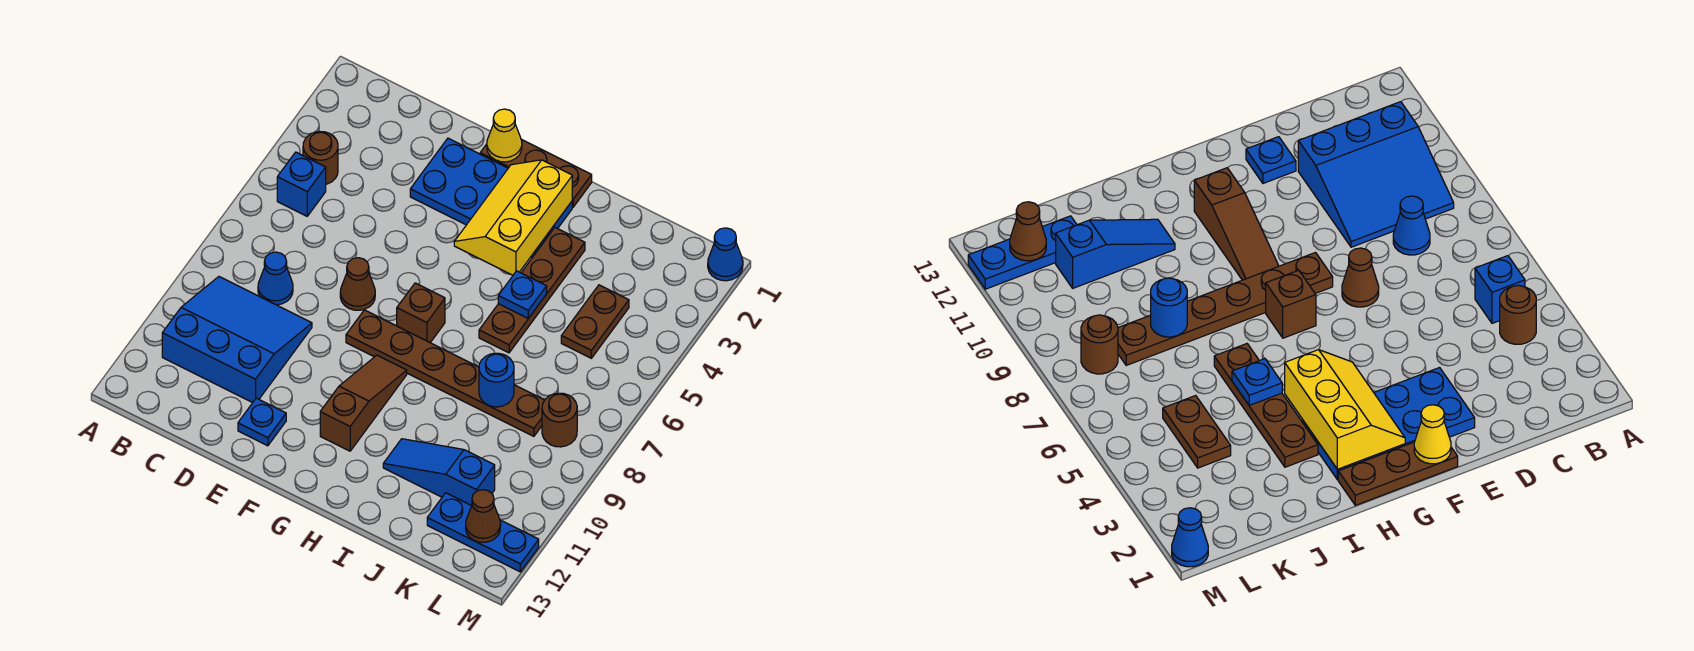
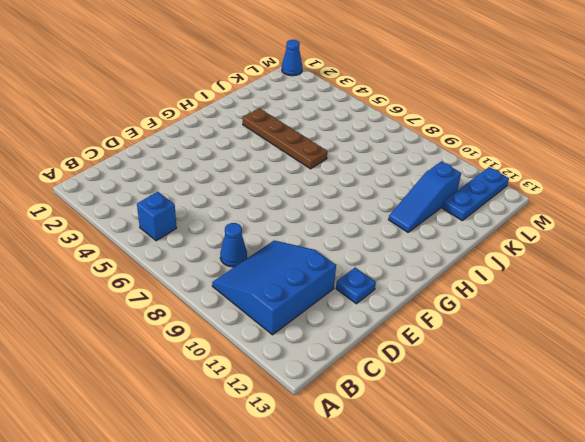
none -> brown round brick B4 level 1
none -> blue plate E2:H3 level 1
none -> brown cone E7 level 1

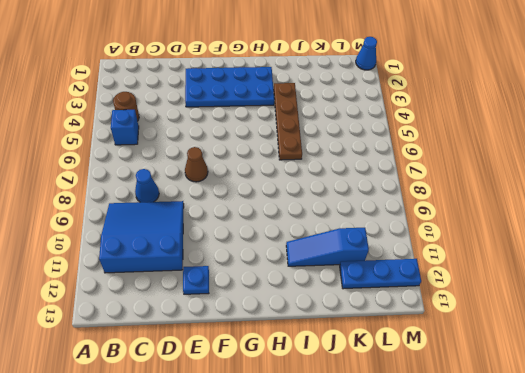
none -> brown plate F1:H1 level 1
none -> brown plate F8:K8 level 1
none -> brown brick G7 level 1

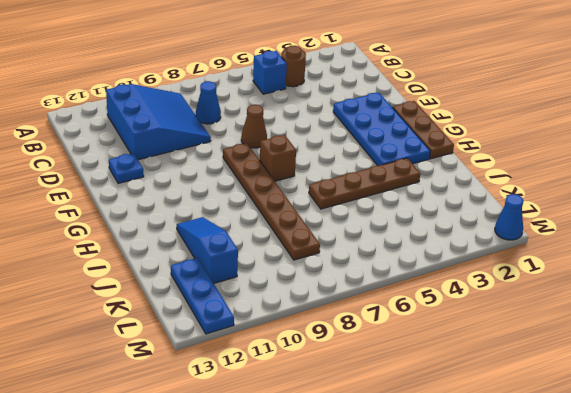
none -> brown slope G9:G11 level 1 top 11
none -> brown plate K4:K5 level 1
none -> brown round brick L8 level 1

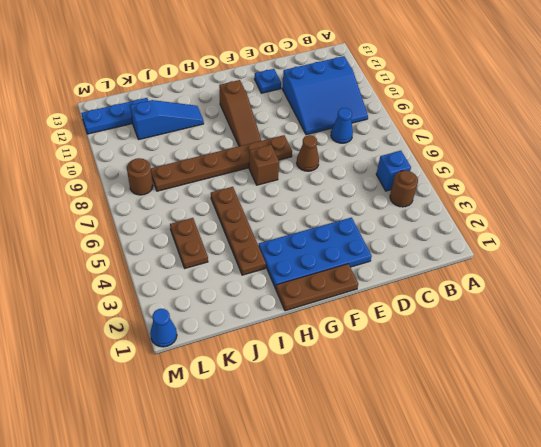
none -> yellow cone F1 level 2
none -> yellow slope G2:H4 level 2 top H
none -> blue plate I5 level 2

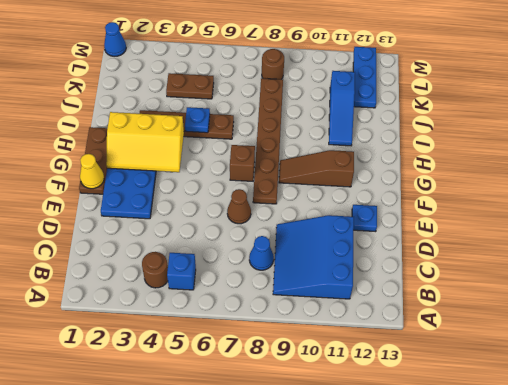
none -> blue round brick J8 level 2
none -> brown cone L12 level 2

